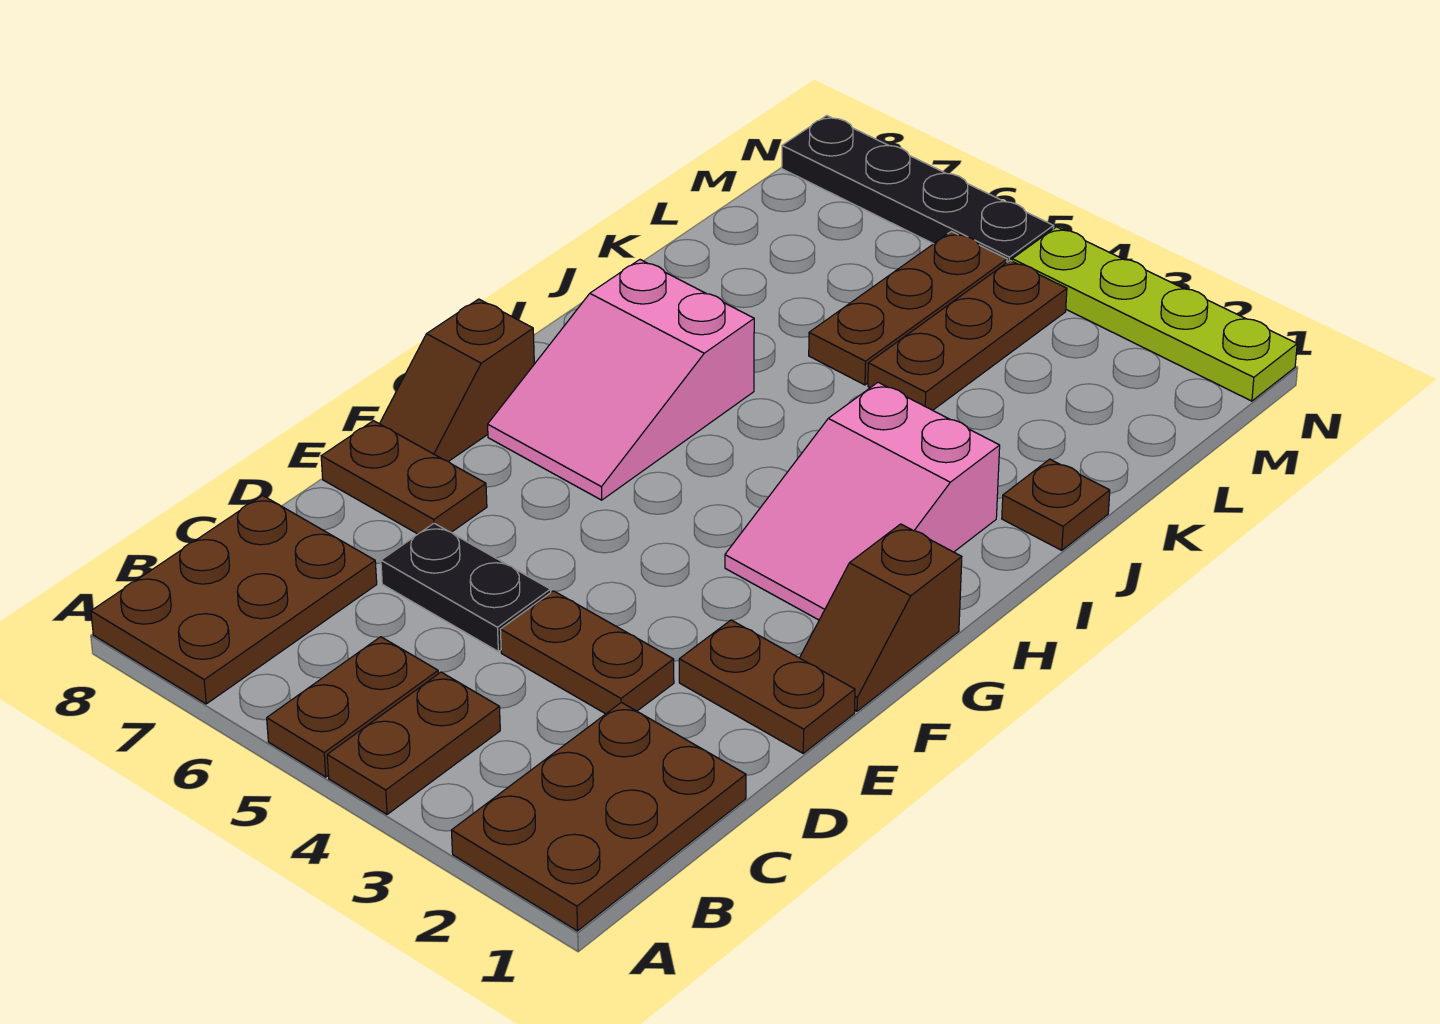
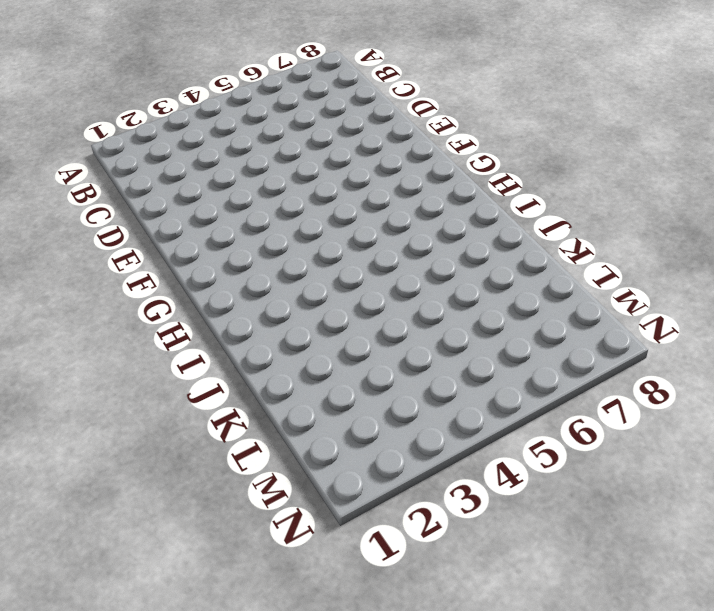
none -> brown plate A1:C2 level 1
none -> brown plate A4:B4 level 1
none -> brown plate A5:B5 level 1

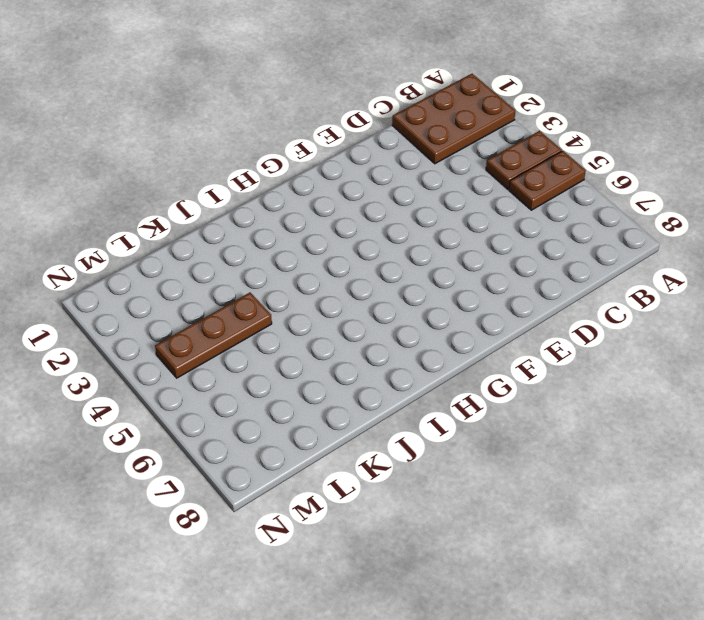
none -> brown plate A7:C8 level 1
none -> brown plate D3:D4 level 1
none -> black plate D5:D6 level 1

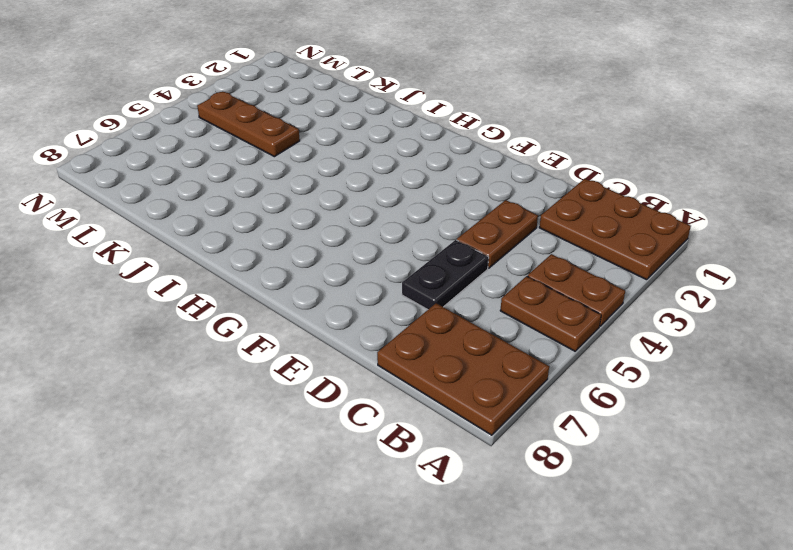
none -> brown plate E1:E2 level 1
none -> brown plate E7:E8 level 1
none -> brown slope F1:G1 level 1 top G

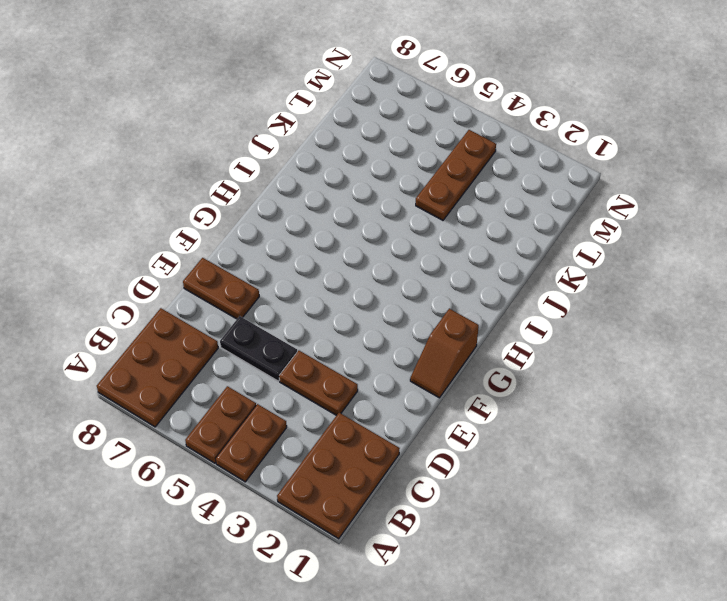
none -> brown plate E1:E2 level 1
none -> brown slope F8:G8 level 1 top G
none -> pink slope G2:I3 level 1 top I

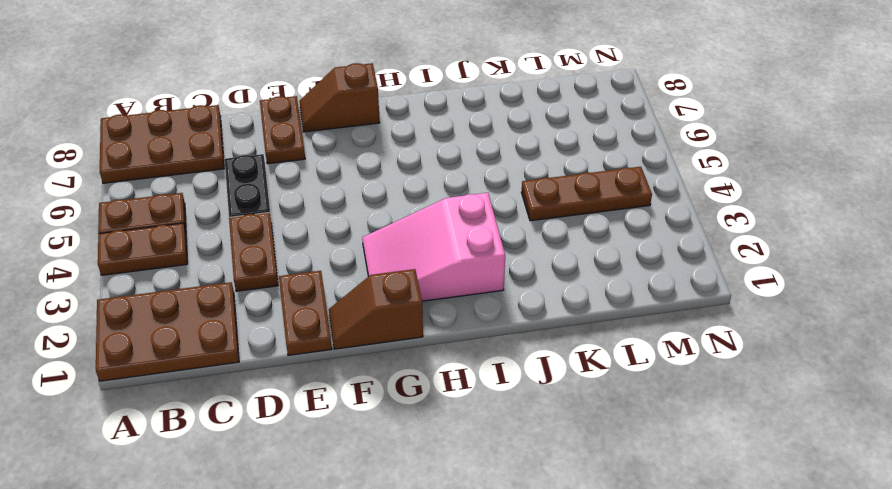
none -> pink slope G6:I7 level 1 top I
none -> brown plate J1 level 1
none -> brown plate K5:M5 level 1

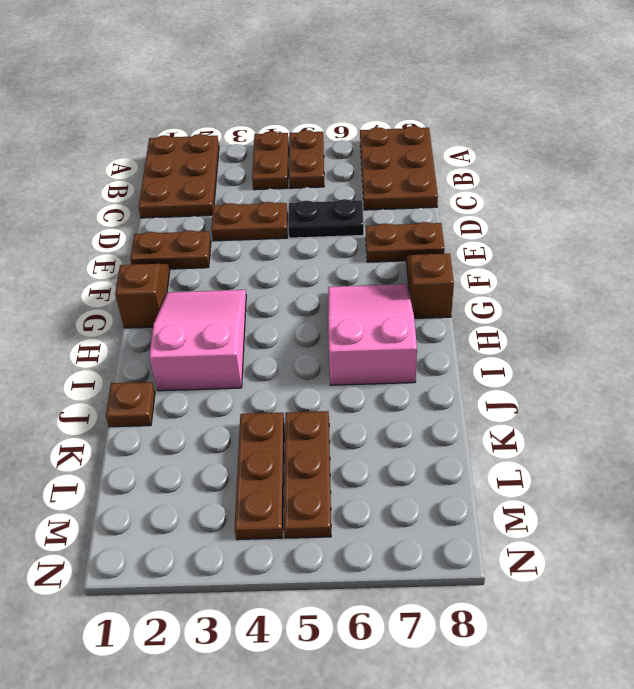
none -> lime plate N1:N4 level 1
none -> black plate N5:N8 level 1

